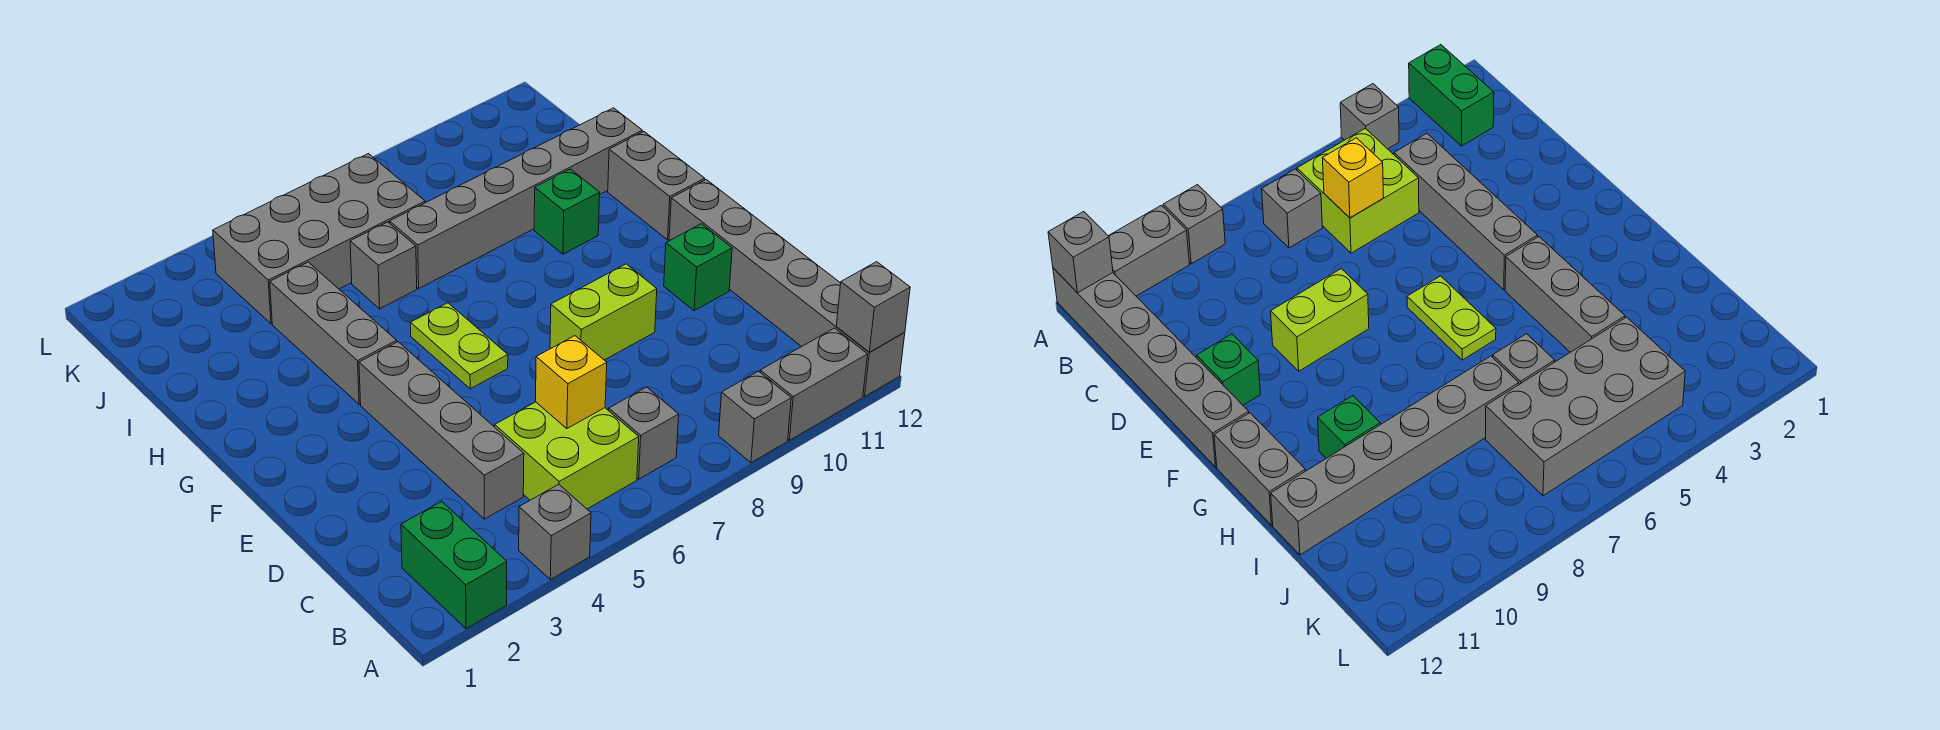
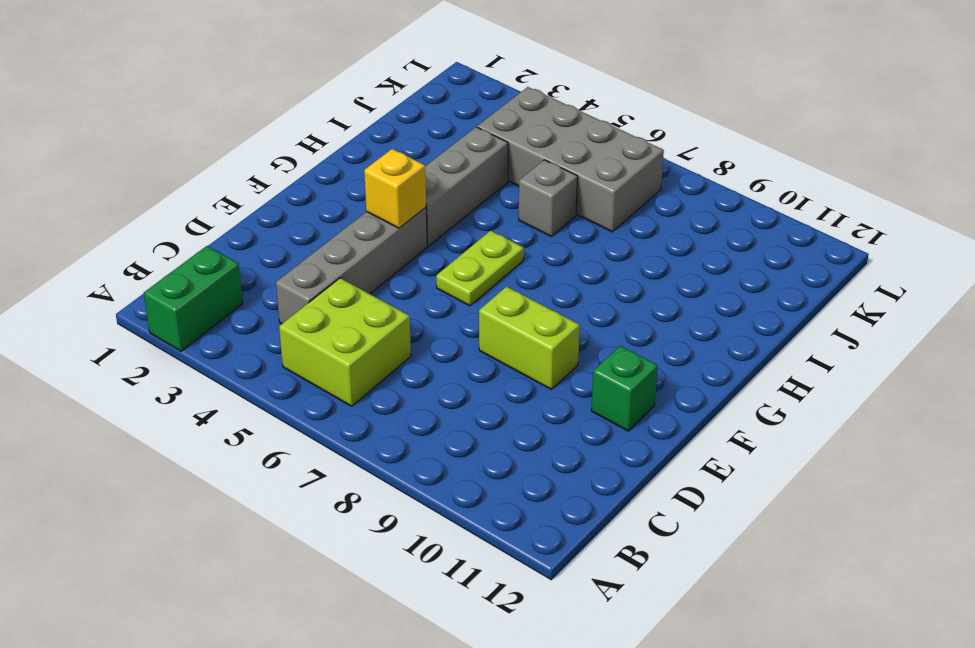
yellow brick F4 level 2 -> yellow brick C6 level 2
none -> grey brick A4 level 1
none -> grey brick A9 level 1
none -> grey brick A10:A11 level 1

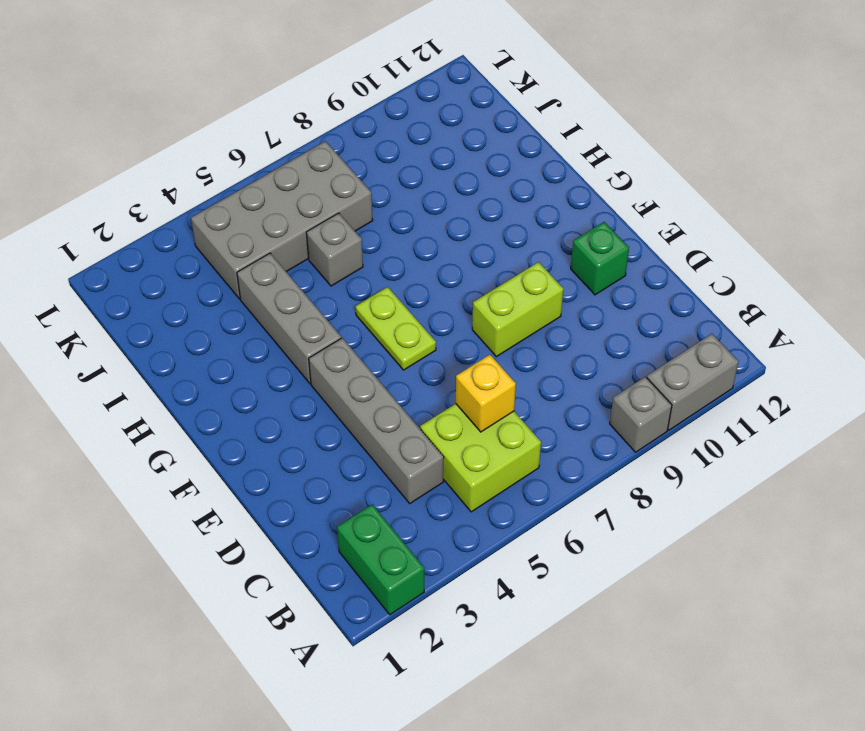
none -> grey brick A4 level 1
none -> grey brick A12:F12 level 1
none -> grey brick B7 level 1

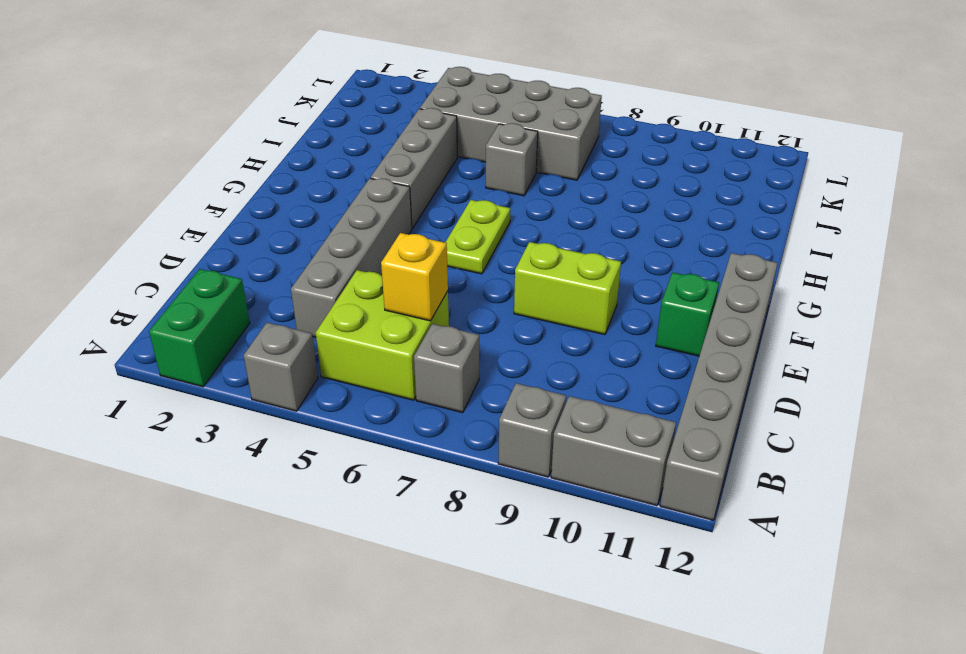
none -> grey brick G12:H12 level 1
none -> green brick H10 level 1
none -> grey brick I7:I12 level 1

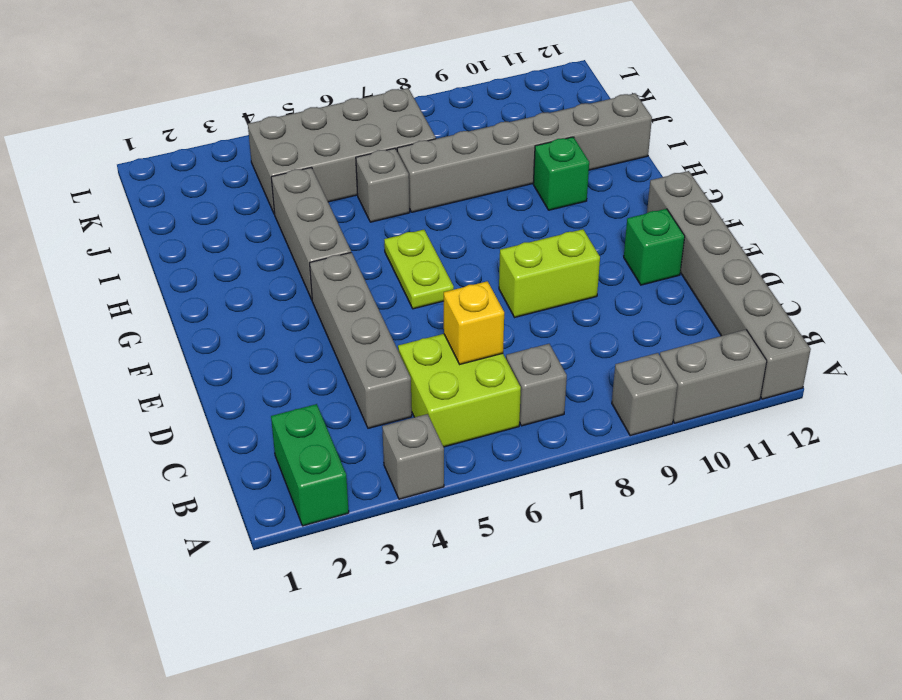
none -> grey brick G12:H12 level 1
none -> grey brick A12 level 2

